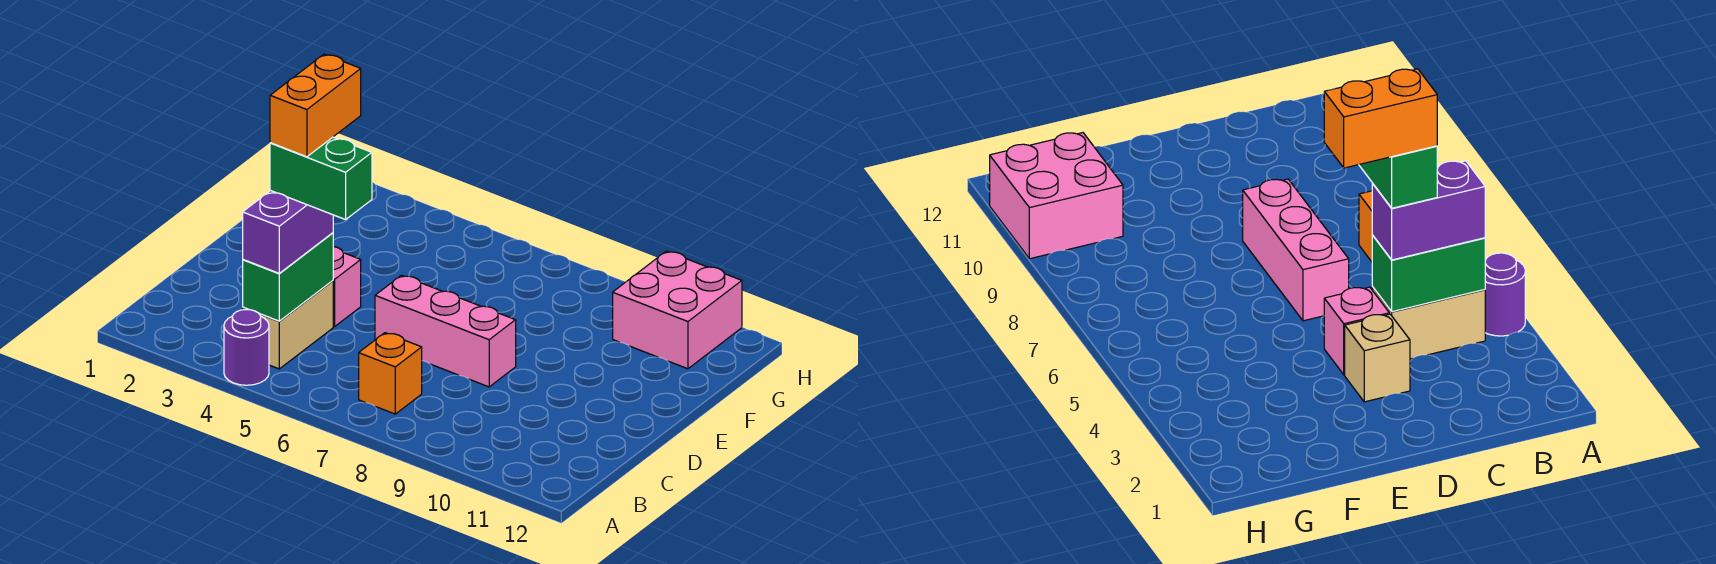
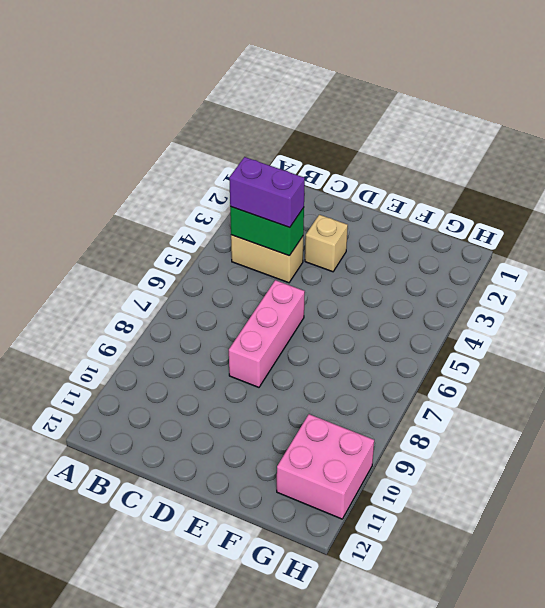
none -> purple round brick A4 level 1
none -> orange brick B7 level 1

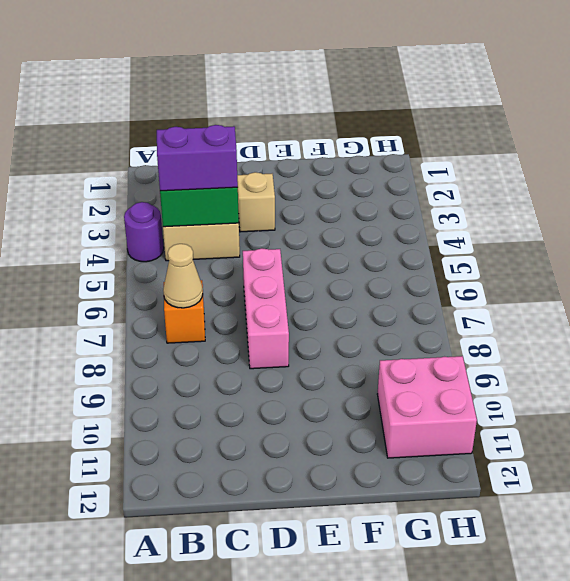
tan cone B7 level 2 -> none
none -> pink brick D4 level 1
none -> green brick C4:C5 level 4

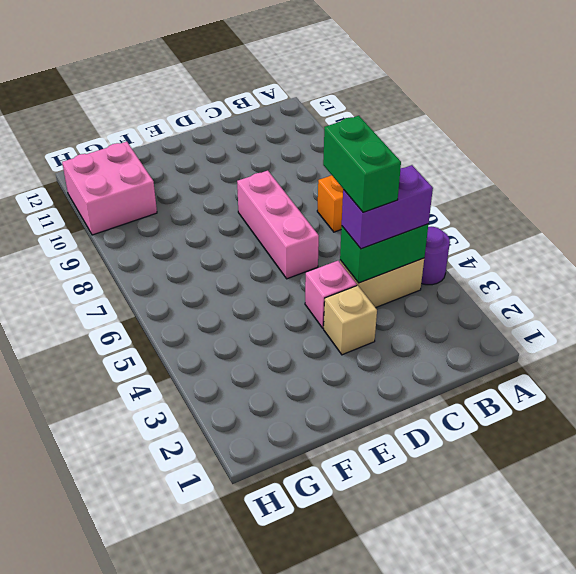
none -> orange brick C4:D4 level 5

